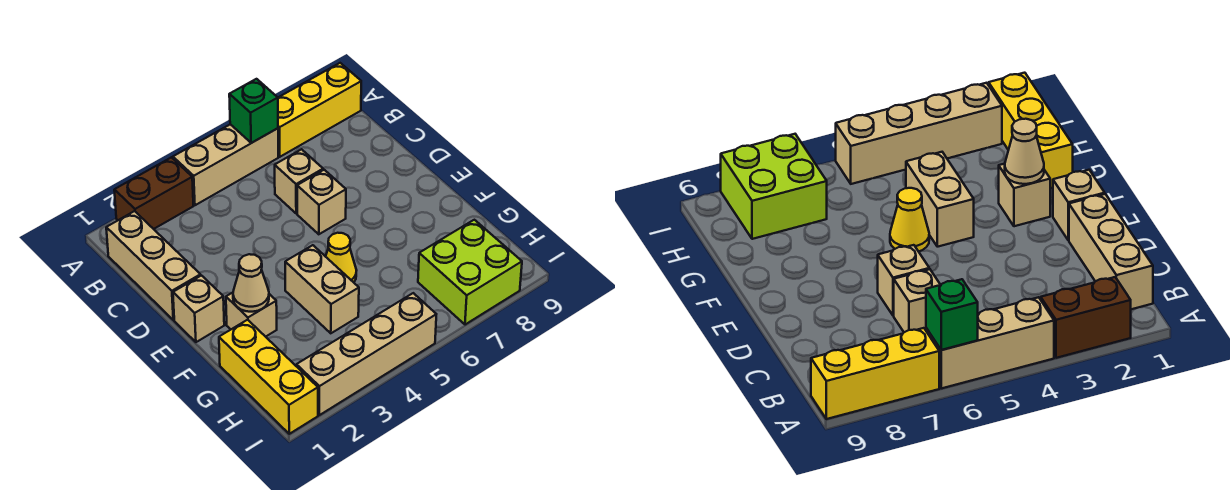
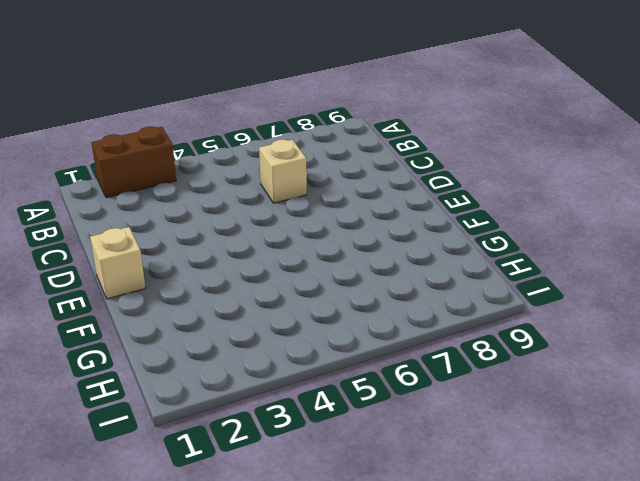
none -> tan brick A4:A6 level 1
none -> yellow brick A7:A9 level 1
none -> tan brick B1:D1 level 1

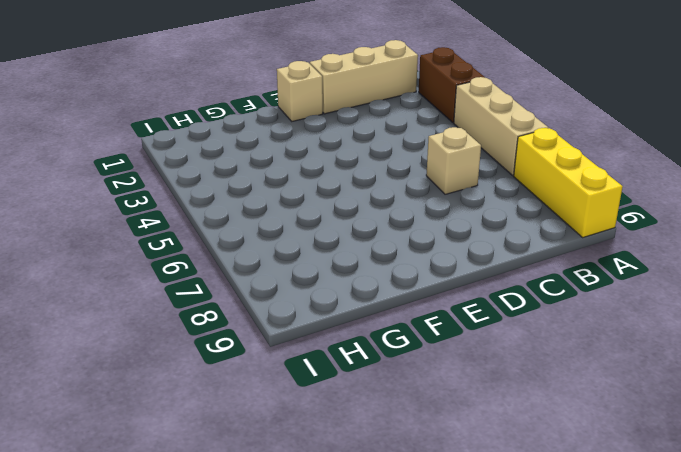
none -> tan brick D6 level 1
none -> tan brick F2 level 1
none -> tan brick F4:G4 level 1

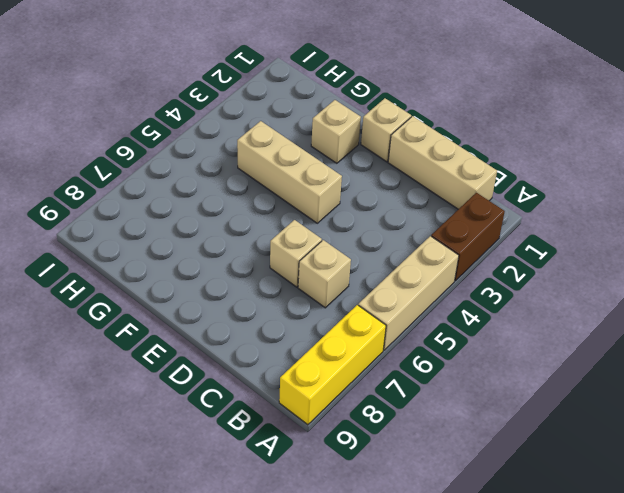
tan brick E4:G4 level 1 -> tan brick F4:G4 level 1
none -> yellow cone F5 level 1
none -> yellow brick G1:I1 level 1
none -> lime brick H7:I8 level 1

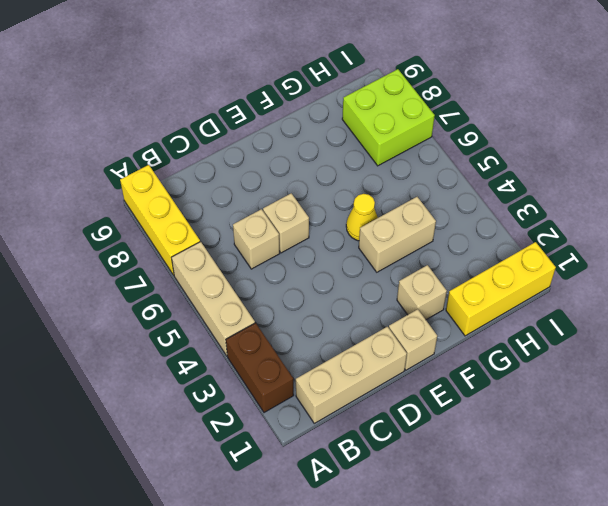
none -> tan brick I2:I5 level 1
none -> green brick A6 level 2
none -> tan cone F2 level 2

